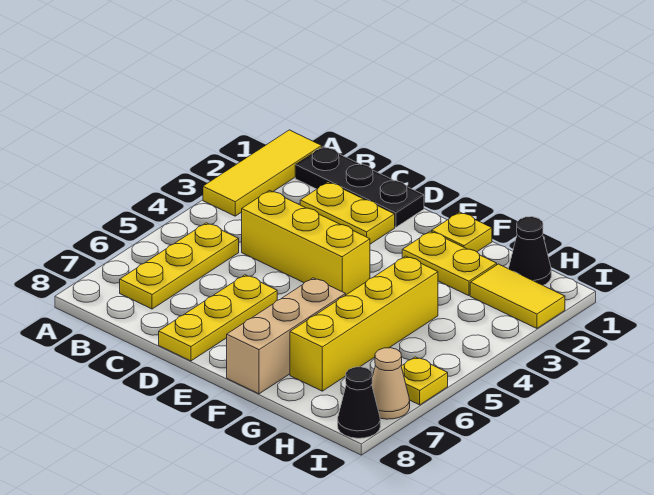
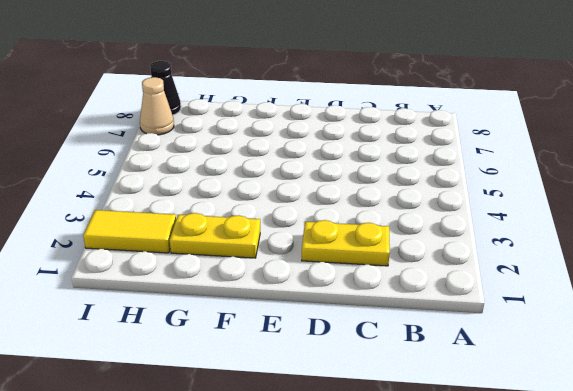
none -> yellow tile A1:A3 level 1
none -> black plate B1:D1 level 1
none -> yellow plate B5:B7 level 1

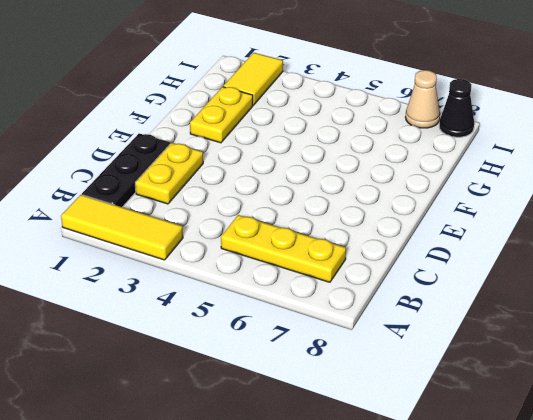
none -> yellow brick C4:E4 level 1
none -> yellow plate D6:D8 level 1
none -> yellow plate F1 level 1

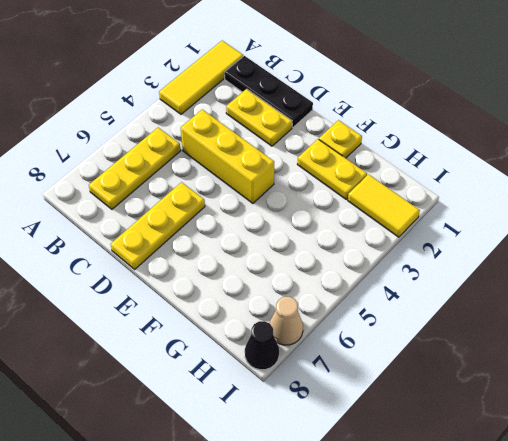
none -> tan brick F6:F8 level 1
none -> yellow brick G4:G7 level 1
none -> black cone H1 level 1

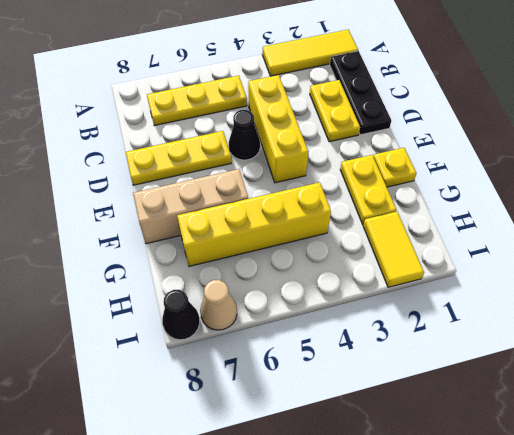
black cone D5 level 1 -> black cone H1 level 1
none -> yellow plate I6 level 1

